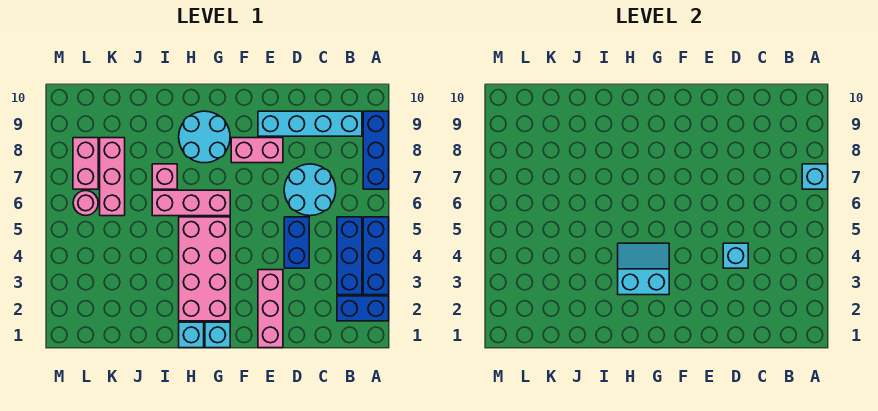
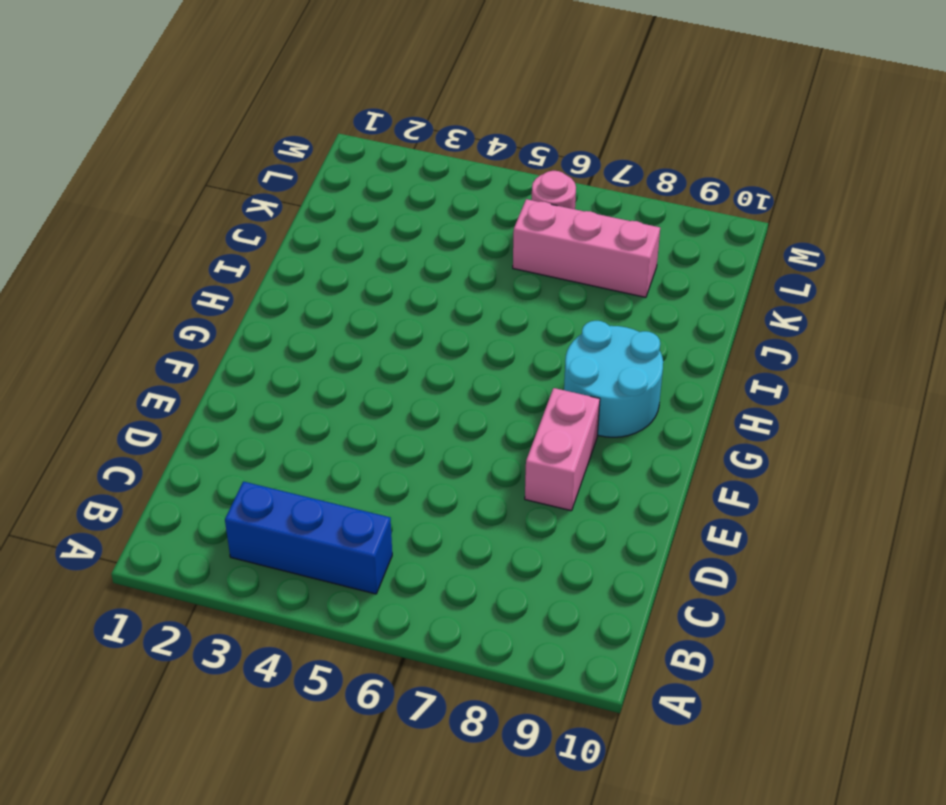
none -> blue brick A2:B2 level 1
none -> blue brick A3:A5 level 1
none -> blue brick A7:A9 level 1

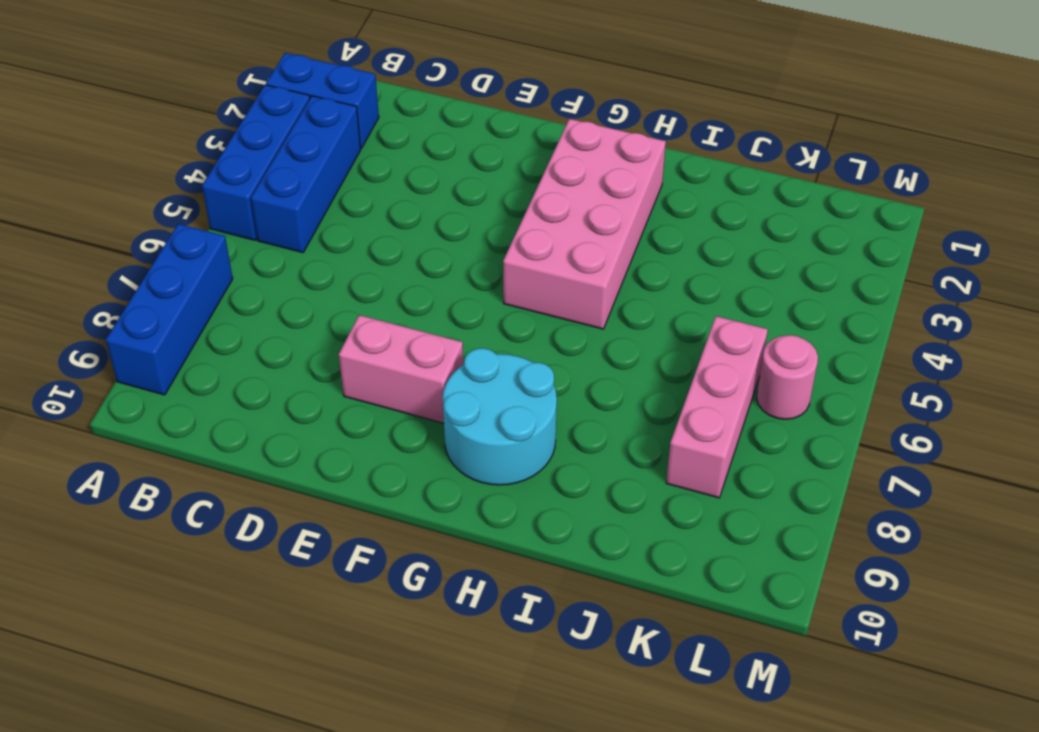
none -> cyan brick B9:E9 level 1
none -> cyan round brick C6:D7 level 1
none -> blue brick D4:D5 level 1

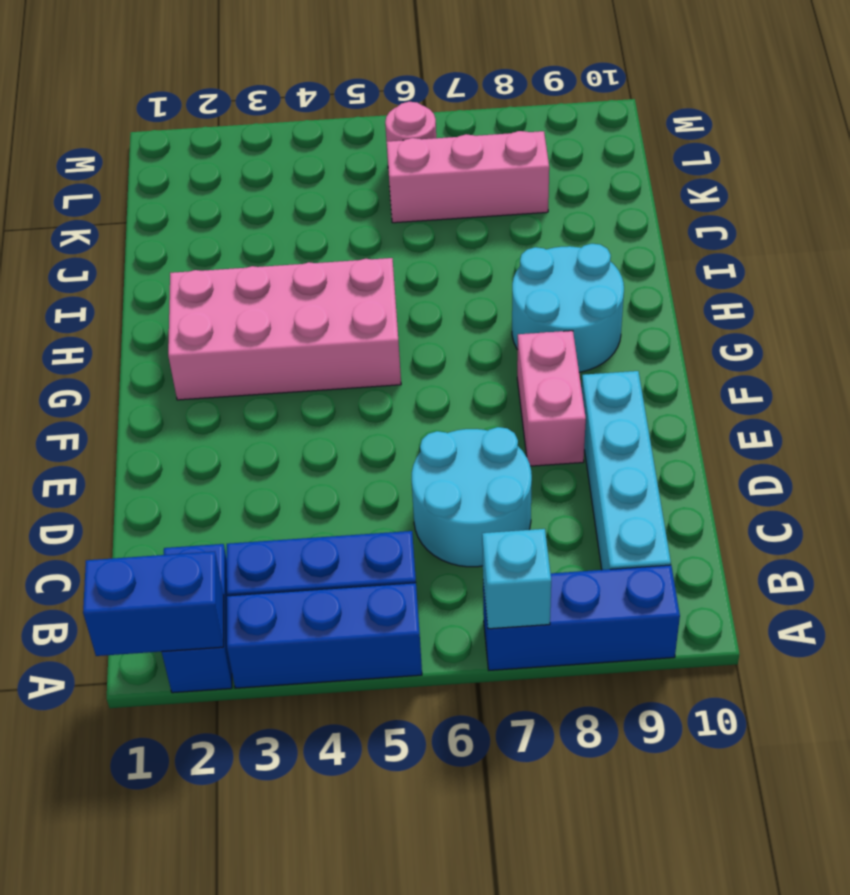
blue brick A1:A2 level 2 -> blue brick D4:D5 level 1
none -> pink brick E1:E3 level 1
none -> cyan brick G1 level 1
none -> pink brick G6:I6 level 1

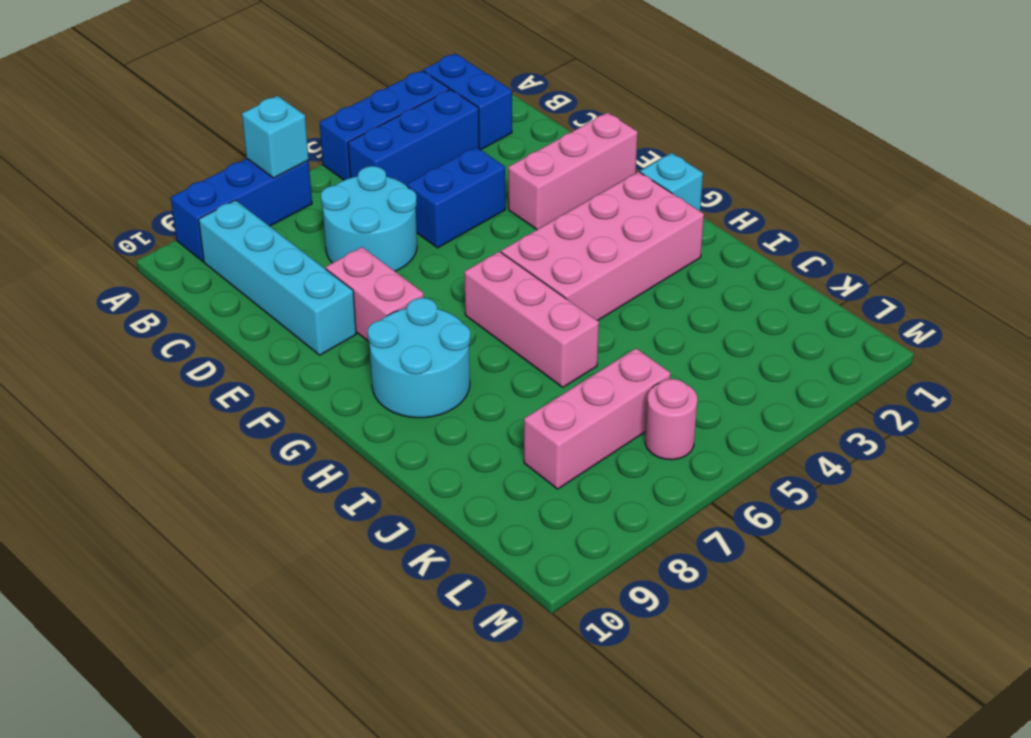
none -> cyan brick H1 level 1
none -> pink brick I7 level 1
none -> pink brick L7:L8 level 1

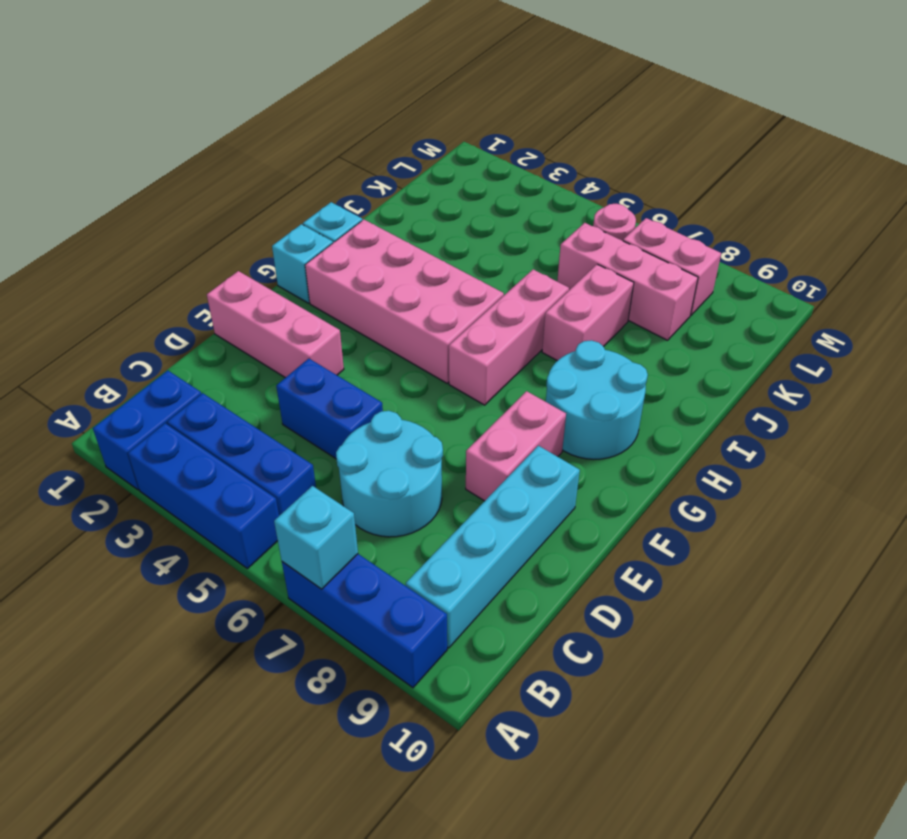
pink brick I7:J7 level 1 -> pink brick I7 level 1
none -> cyan brick D4 level 2
none -> cyan slope G3:H4 level 2 top 3

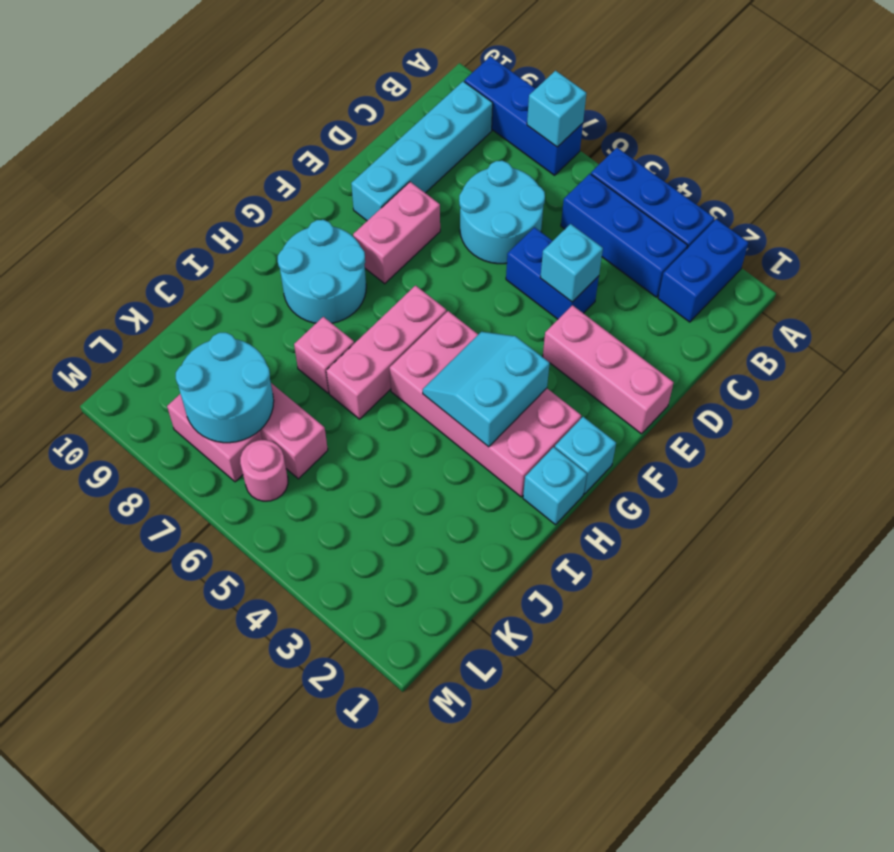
cyan round brick K7:L8 level 2 -> none

